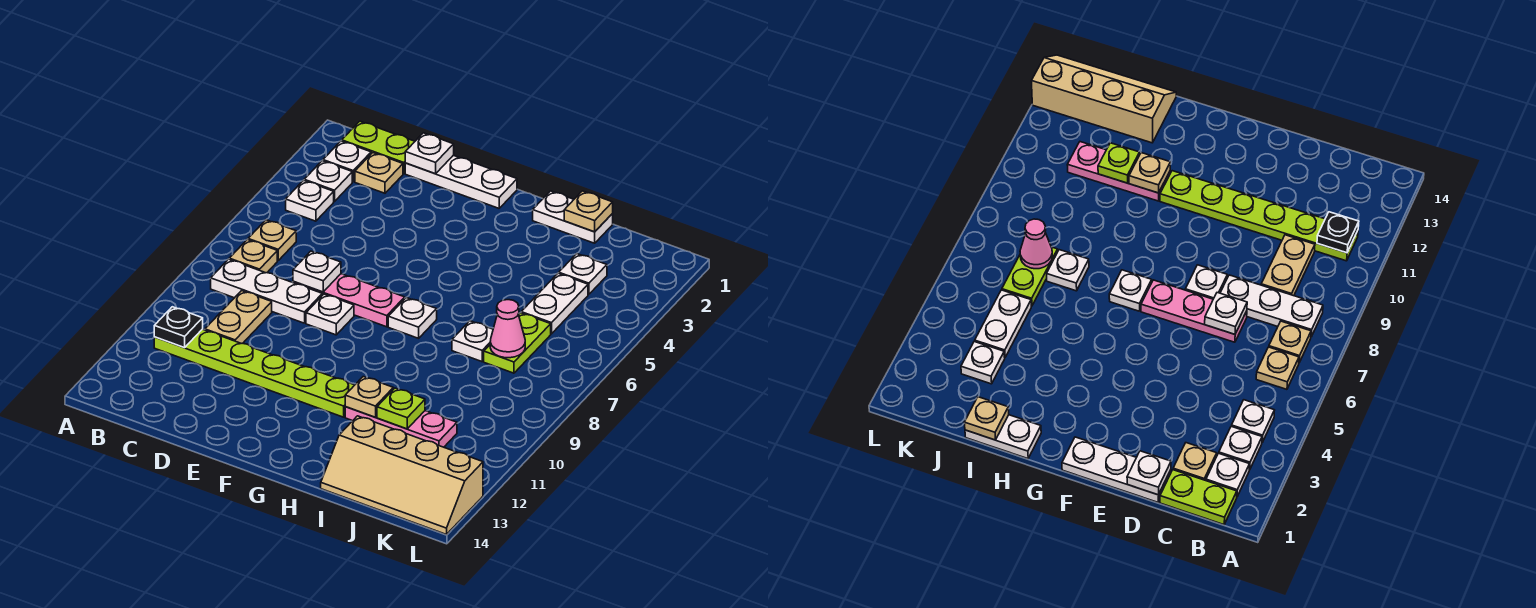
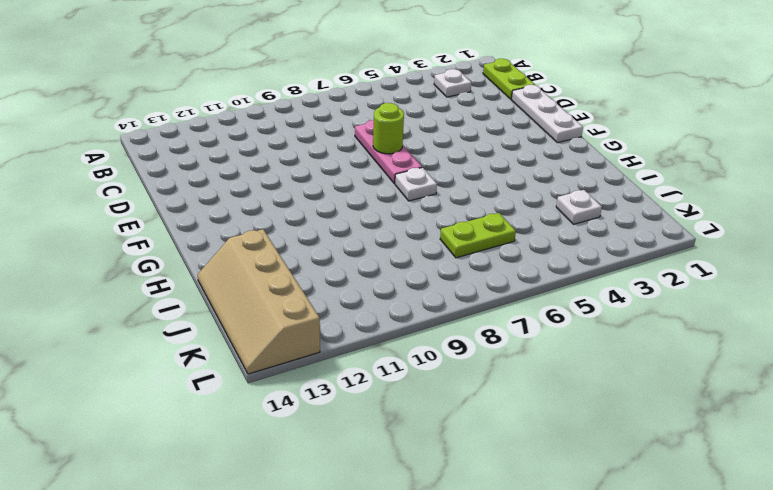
lime round brick E7 level 2 -> none
none -> white plate B2 level 1
none -> white plate B4 level 1
none -> tan plate B6 level 1

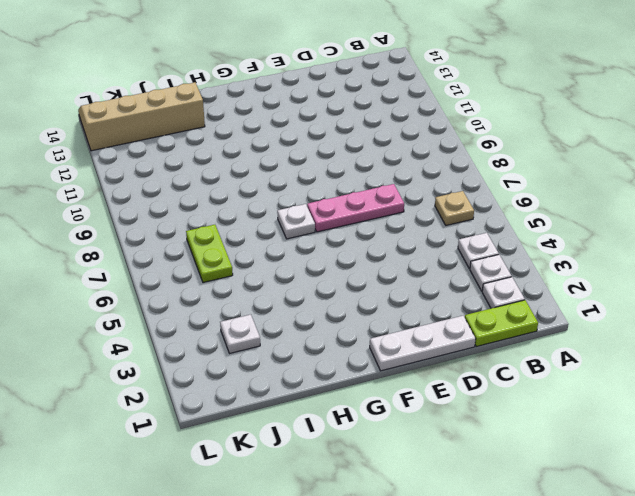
none -> tan plate B7 level 1
none -> white plate B8:D8 level 1
none -> lime plate B11:G11 level 1

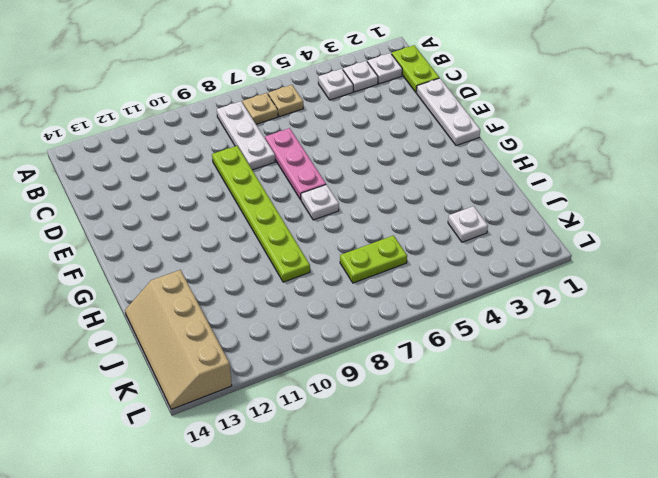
lime plate D9:I9 level 1 -> lime plate B11:G11 level 1
none -> tan plate C2 level 1
none -> tan plate C9:C10 level 1
none -> white plate E8 level 1

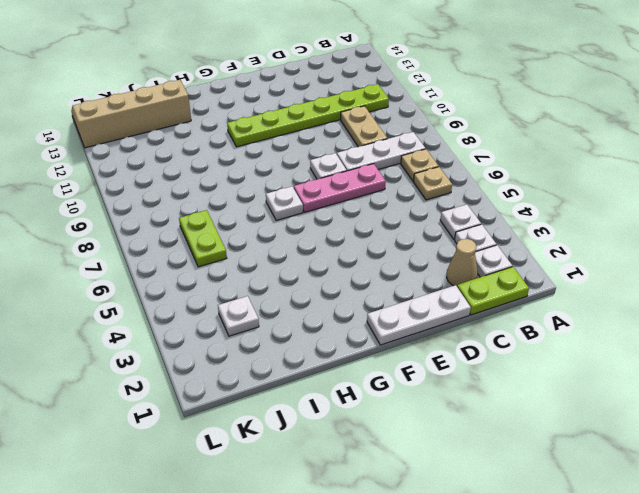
tan cone C2 level 1 -> tan plate C2 level 1
none -> white plate H1:I1 level 1
none -> pink plate H11:J11 level 1
none -> white plate I7 level 1

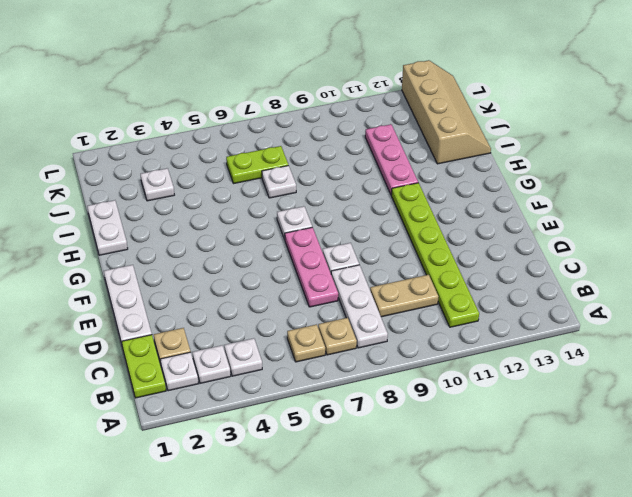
none -> white plate J4:J5 level 1
none -> black plate B11 level 2
none -> white plate D1 level 2

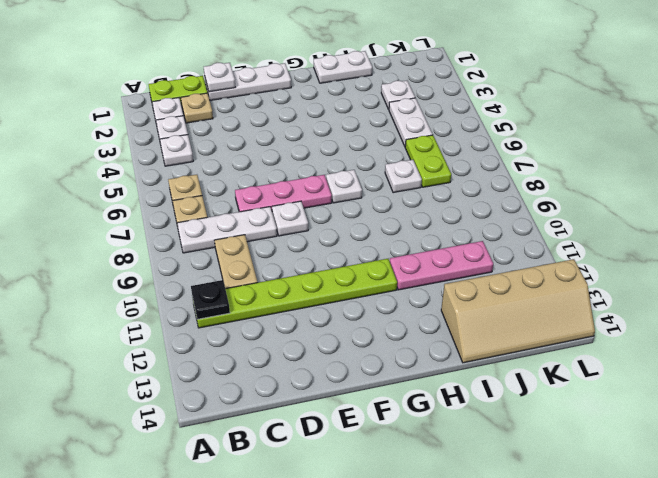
none -> white plate D7 level 2
none -> tan plate H11 level 2
none -> tan plate I1 level 2

